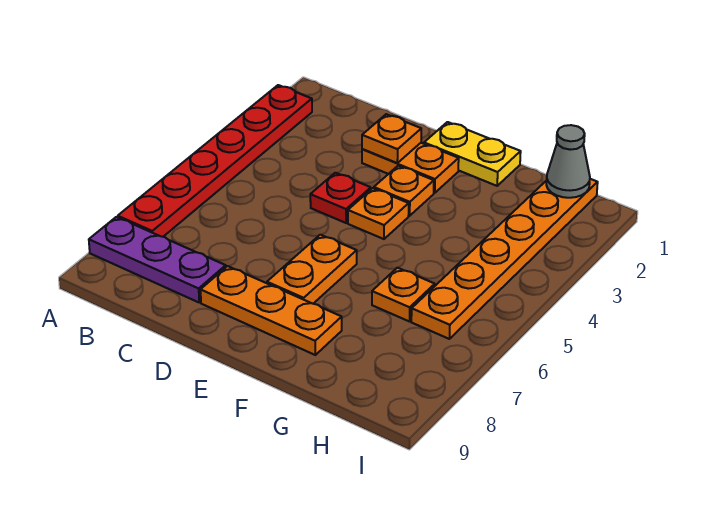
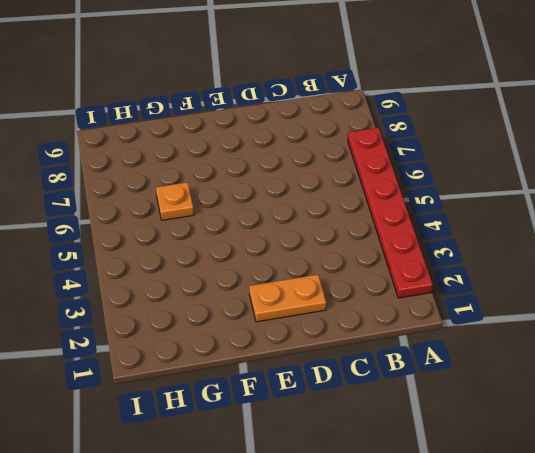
none -> purple plate A8:C8 level 1
none -> red plate D4 level 1
none -> orange plate D8:F8 level 1

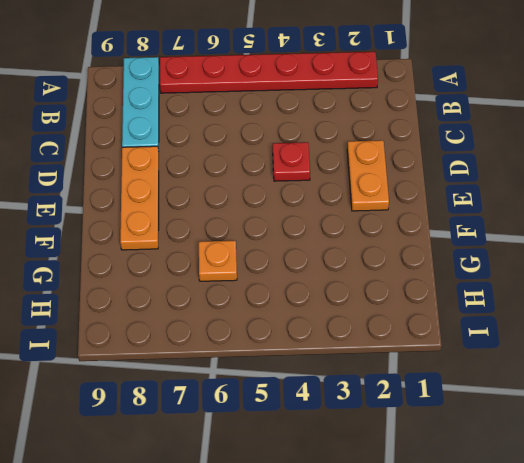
cyan plate A8:C8 level 1 -> purple plate A8:C8 level 1
none -> yellow plate E1:F1 level 1
none -> orange plate E3 level 1
none -> orange plate E4 level 1

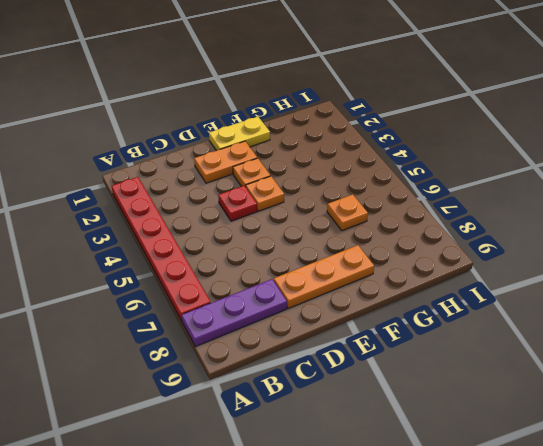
none -> orange plate E6:E7 level 1
none -> orange plate H1:H6 level 1
none -> orange plate D2 level 2

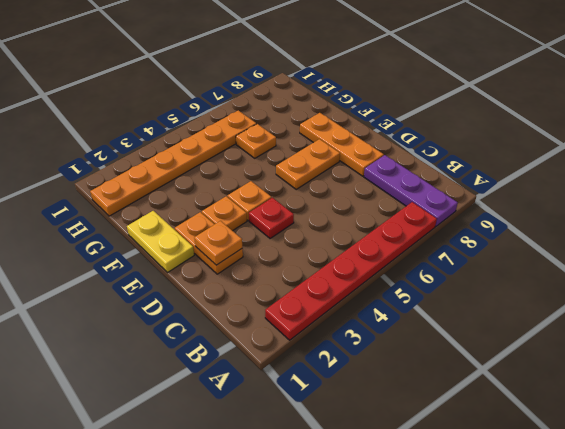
none -> grey cone H1 level 2

